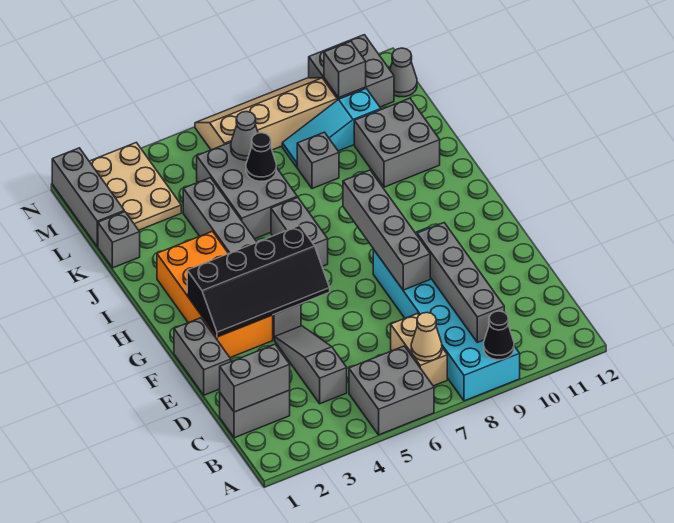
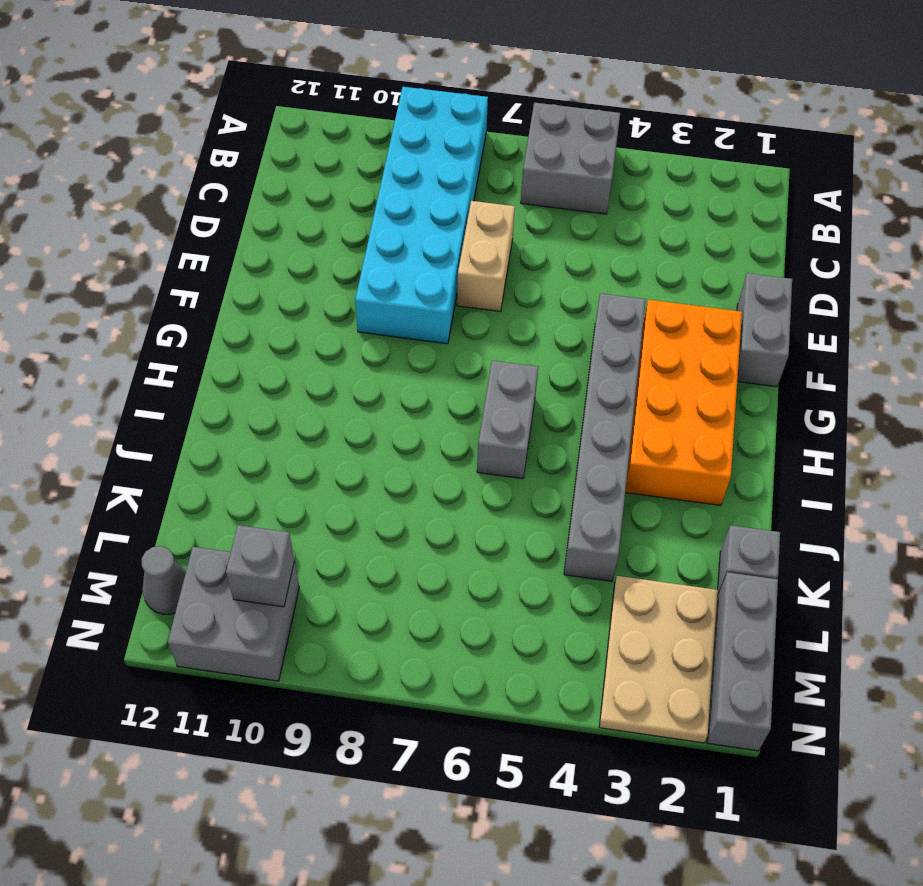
tan brick D7:E7 level 1 -> tan brick B7:C7 level 1
none -> grey brick C1:C2 level 1
none -> grey slope C4:E4 level 1 top C
none -> grey brick J5:L6 level 1

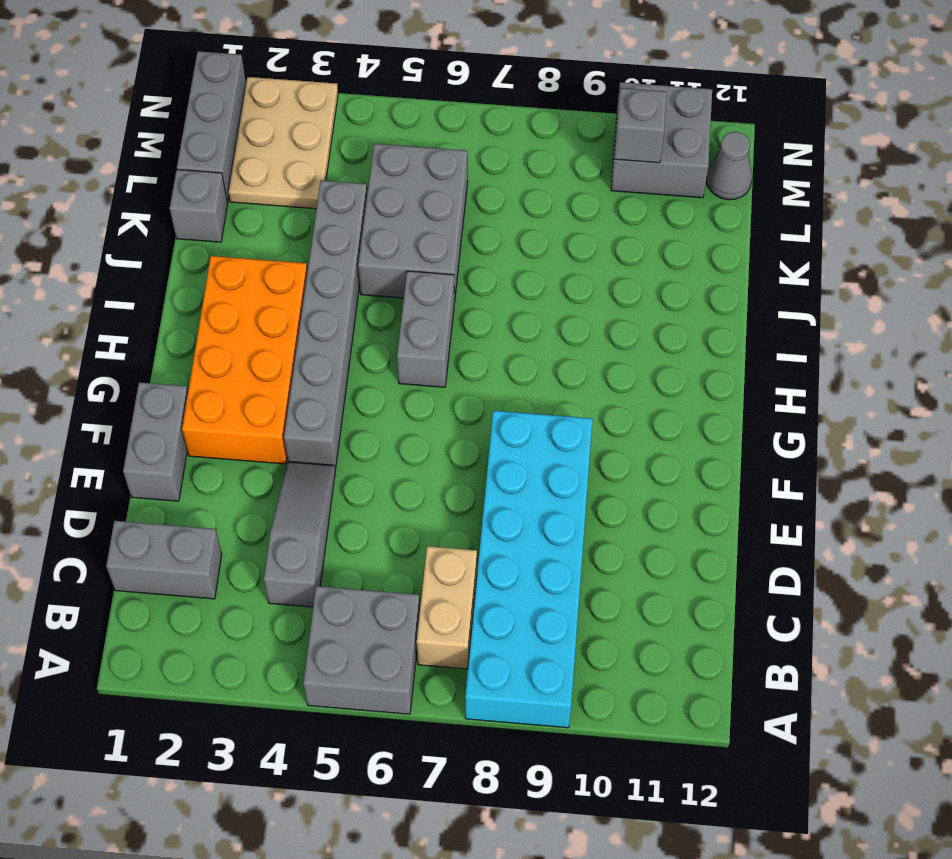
none -> grey brick J10:K11 level 1
none -> grey brick K8 level 1
none -> cyan slope L8:L10 level 1 top 10

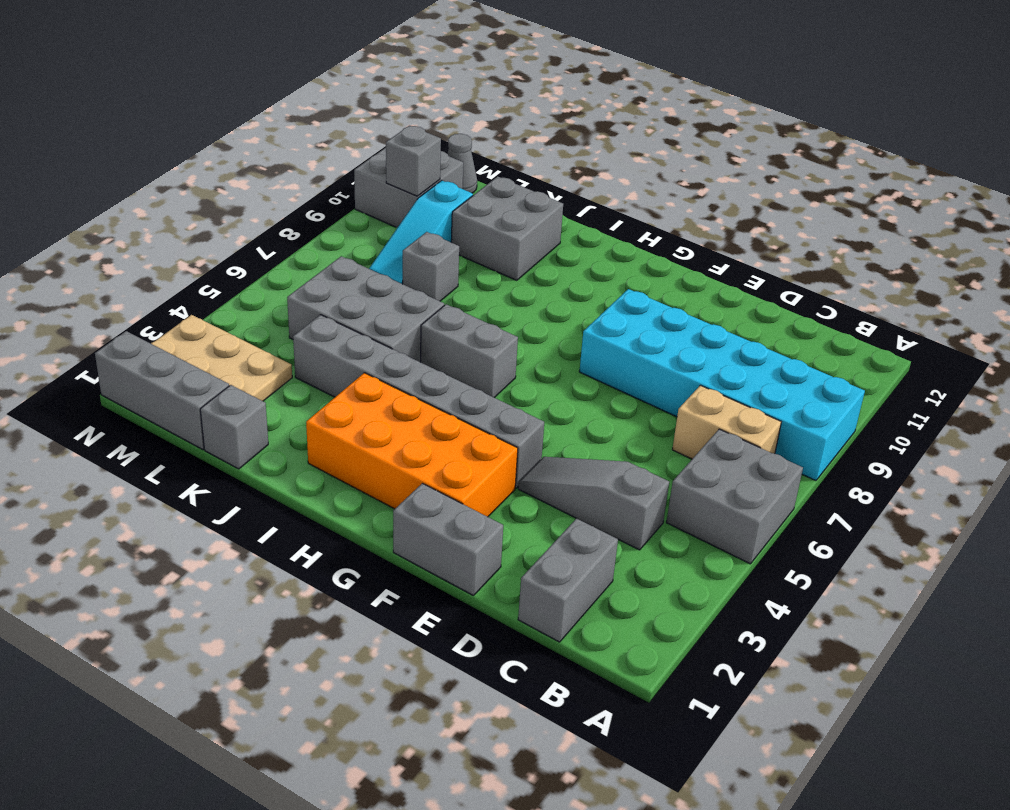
none -> tan slope M6:N9 level 1 top M
none -> black cone A9 level 2
none -> tan cone B7 level 2

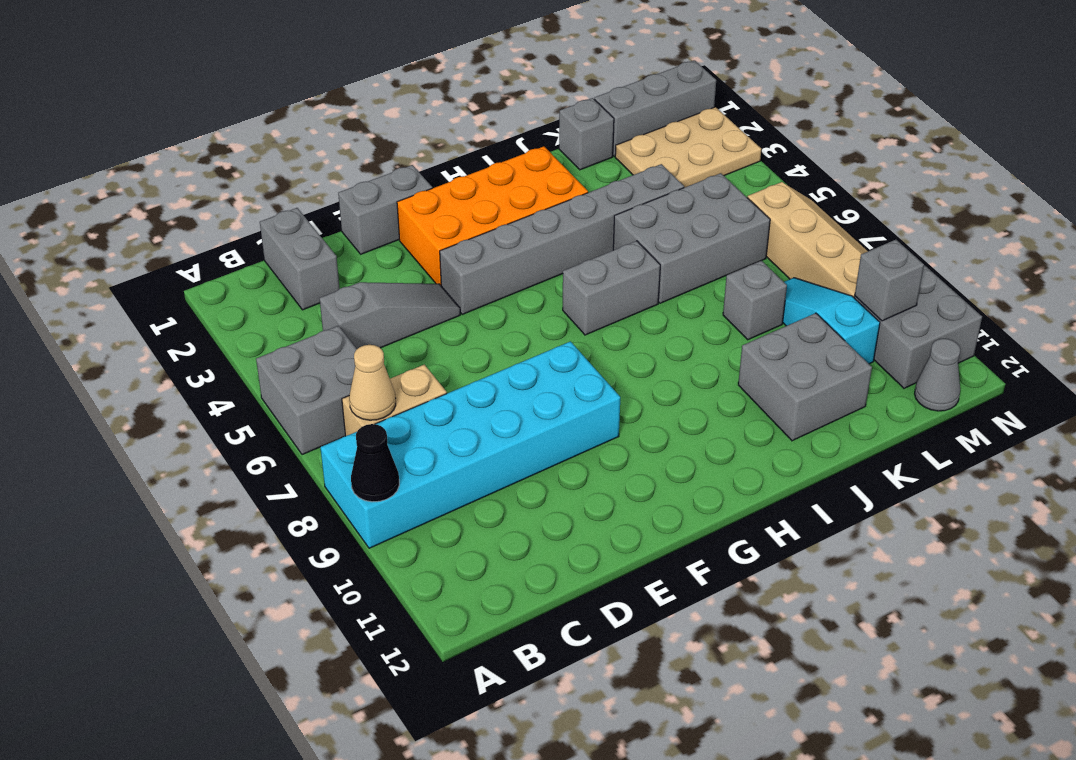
none -> grey brick B9:E9 level 2
none -> grey brick C1:C2 level 2
none -> grey brick E8:H8 level 2

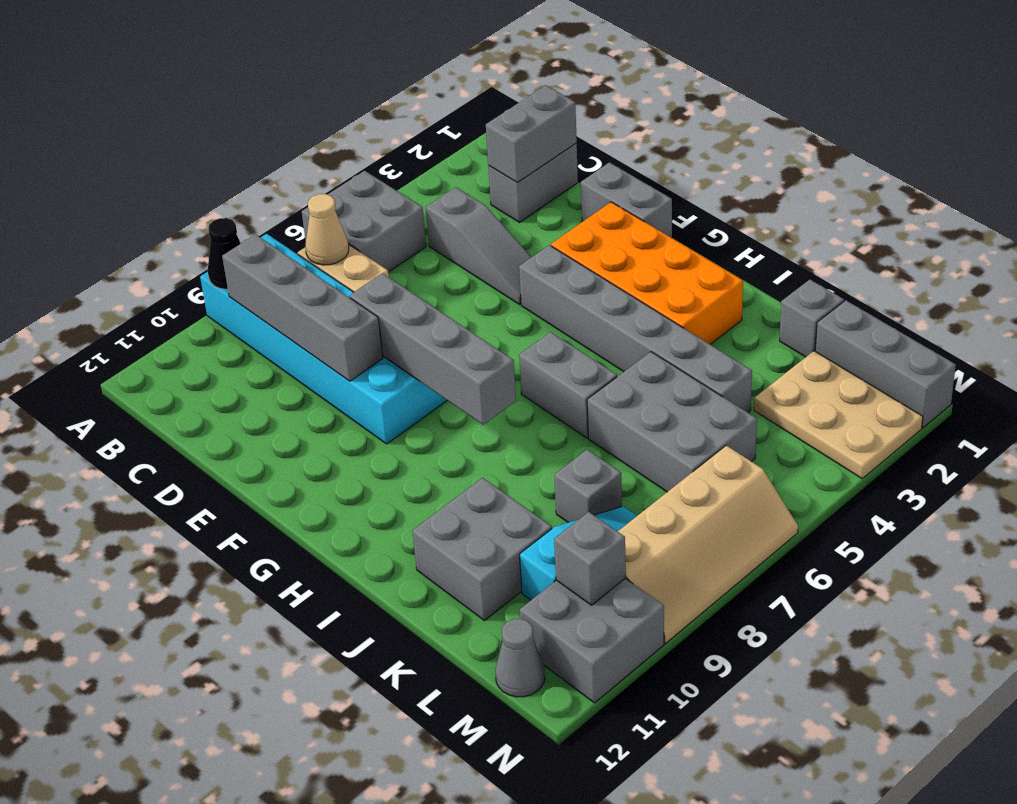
none -> black slope F2:G5 level 2 top G
none -> black cone K6 level 2
none -> grey cone L6 level 2

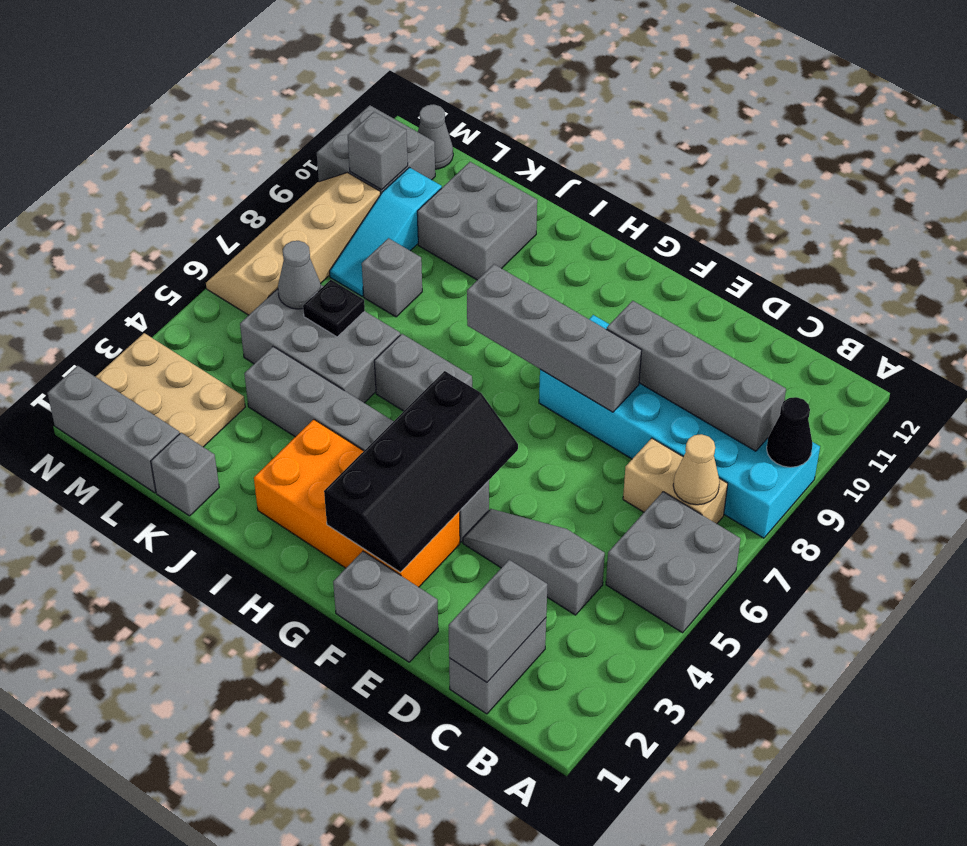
black plate K6 level 2 -> black cone K6 level 2

